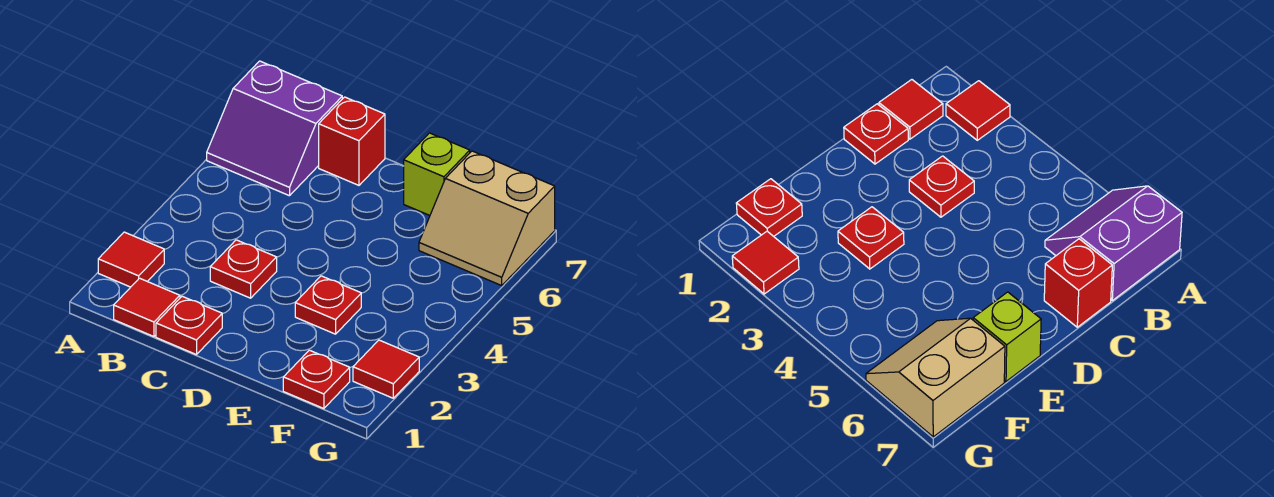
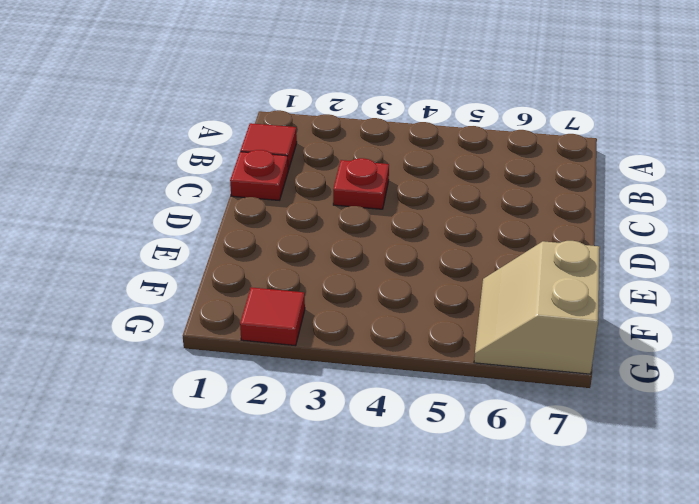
none -> red tile A2 level 1
none -> purple slope A6:B7 level 1 top 7

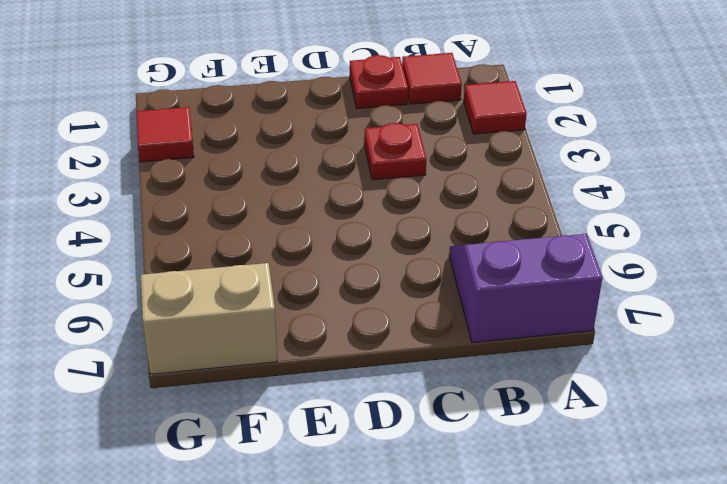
none -> red brick C7 level 1
none -> red plate E3 level 1

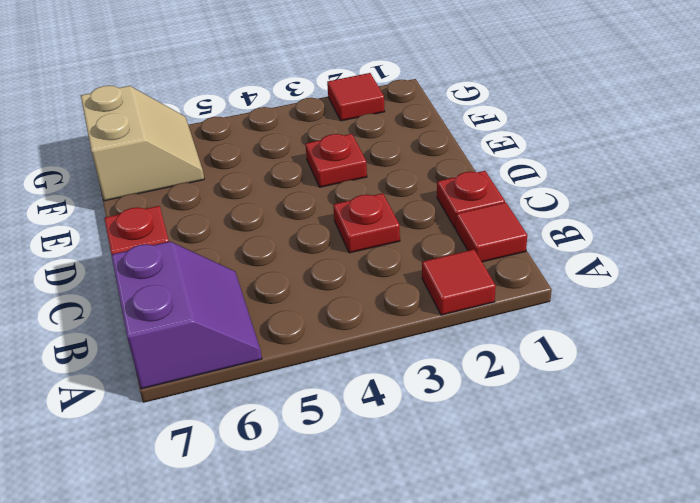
none -> lime brick E7 level 1
none -> red plate F1 level 1

